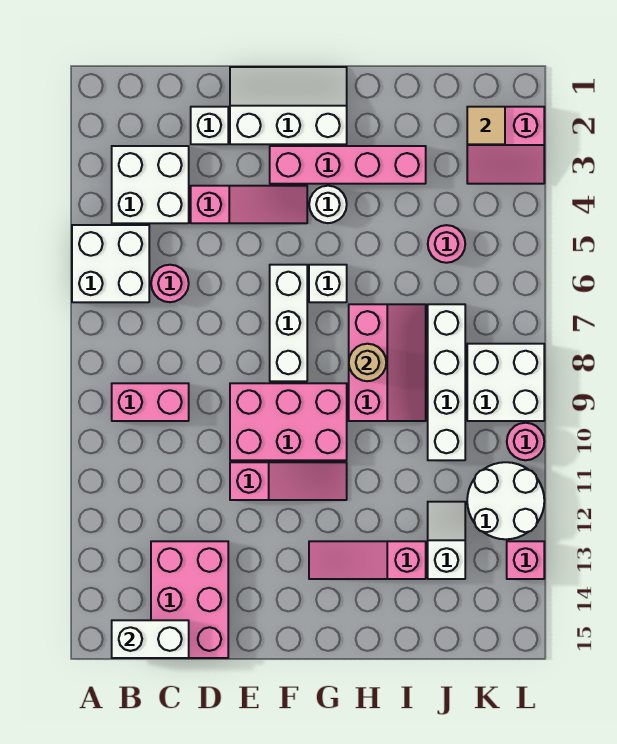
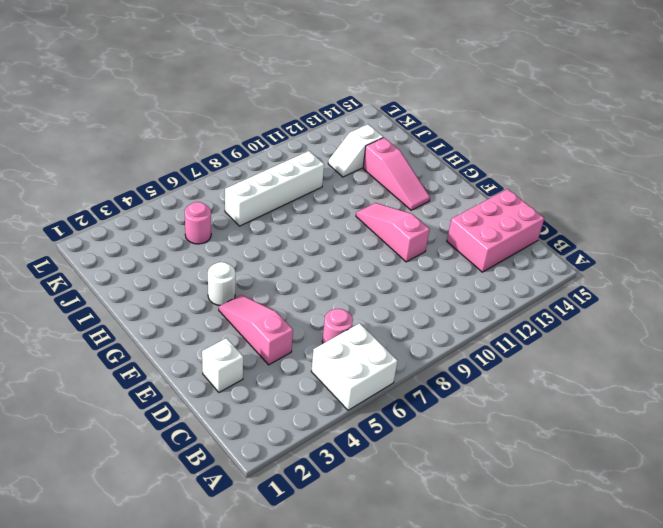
none -> white brick B3:C4 level 1
none -> pink brick B9:C9 level 1
none -> white slope E1:G2 level 1 top 2

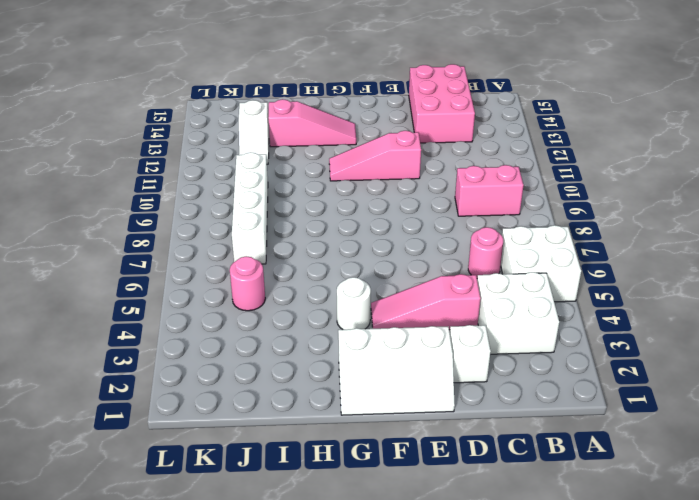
none -> pink brick E9:G10 level 1
none -> pink brick F3:I3 level 1
none -> white brick F6:F8 level 1

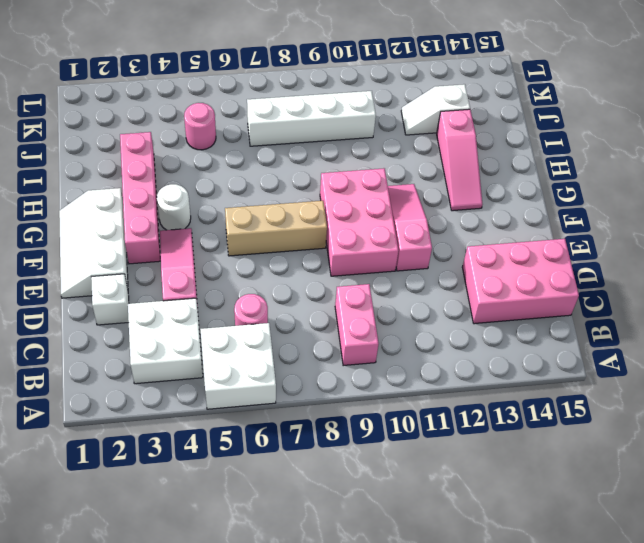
tan brick F6:F8 level 1 -> white brick F6:F8 level 1
none -> white brick G6 level 1
none -> pink slope H7:I9 level 1 top H
none -> pink slope K2:L3 level 1 top 2

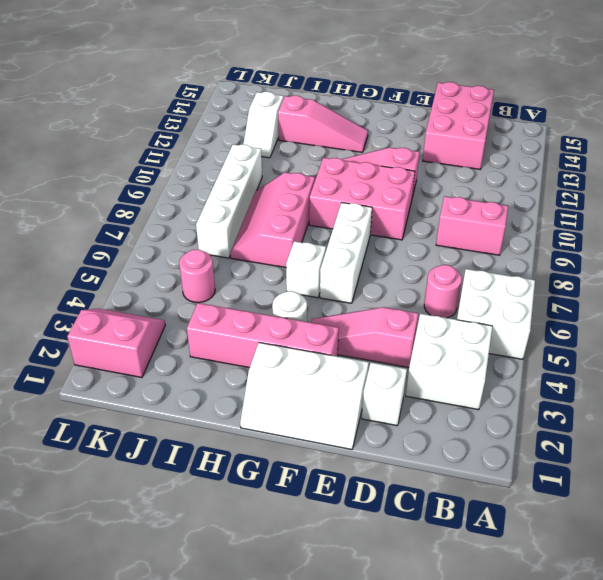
none -> white brick K8:L9 level 1
none -> white round brick K11:L12 level 1
none -> pink round brick L10 level 1

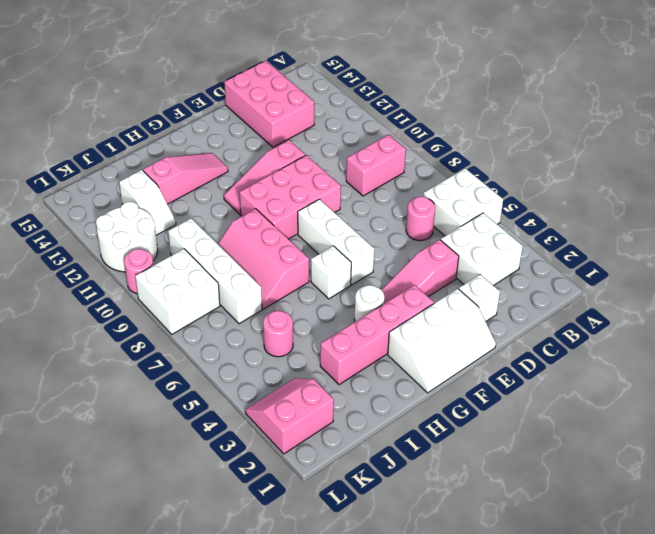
none -> pink brick L13 level 1
none -> white brick B15:C15 level 2
none -> tan round brick H8 level 2

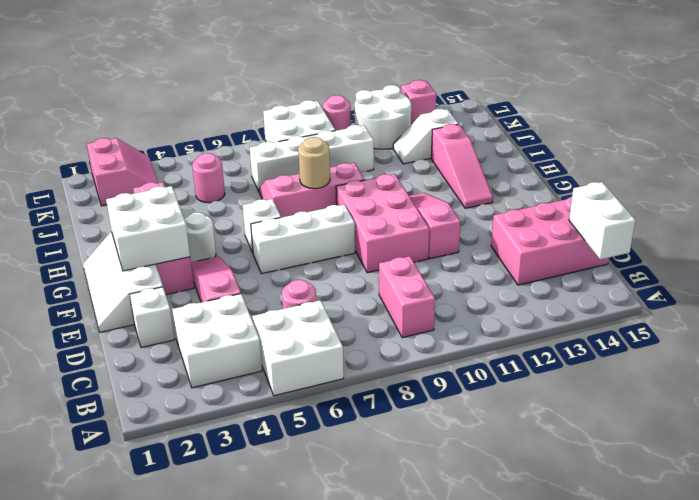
white brick F2:G3 level 2 -> none
none -> tan tile K2 level 2

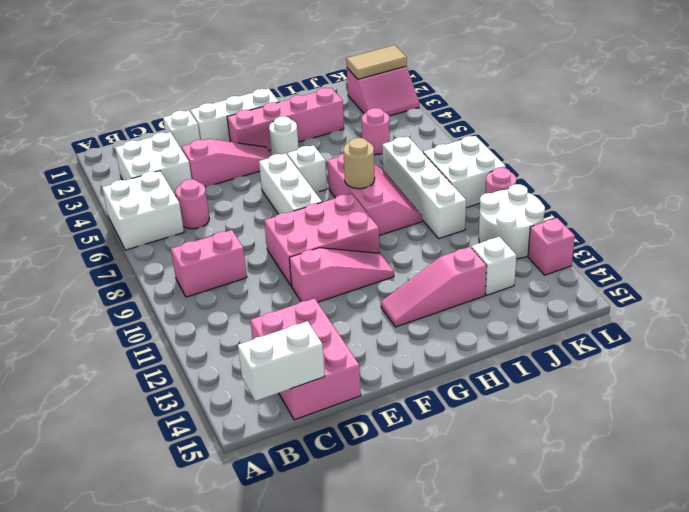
tan tile K2:L2 level 2 -> tan tile K2 level 2

